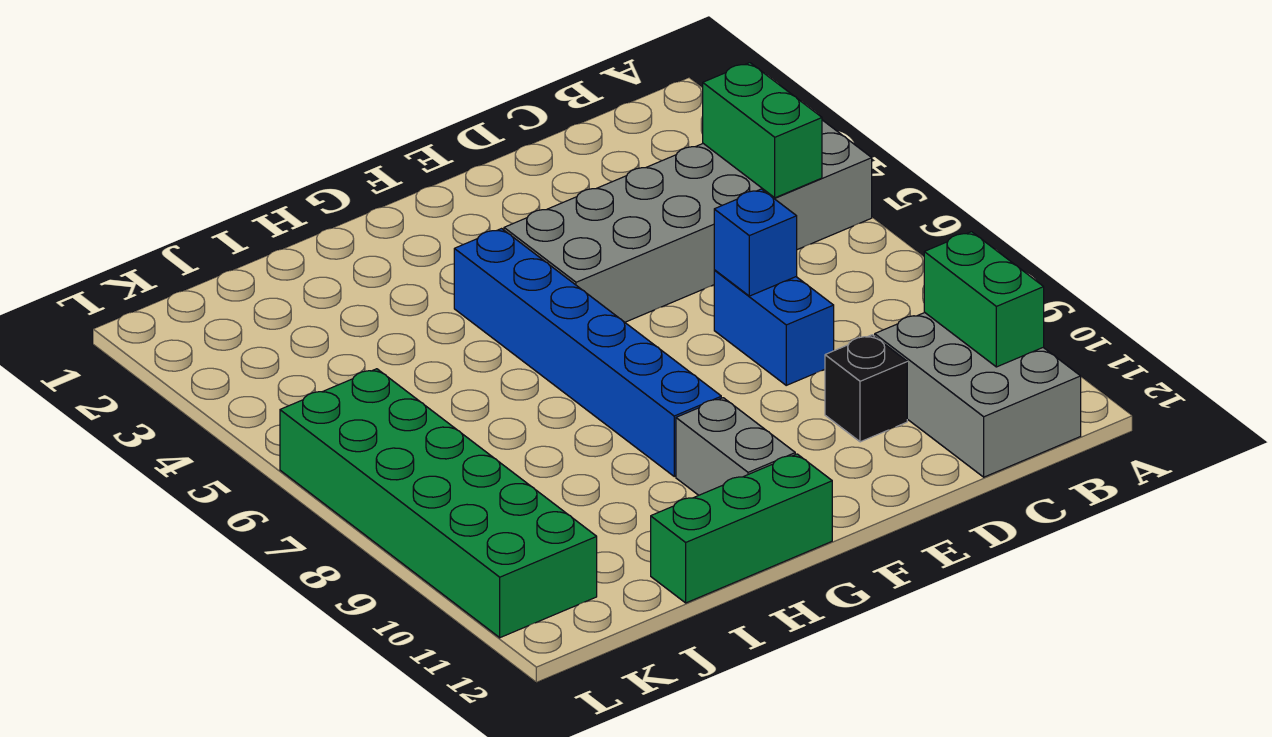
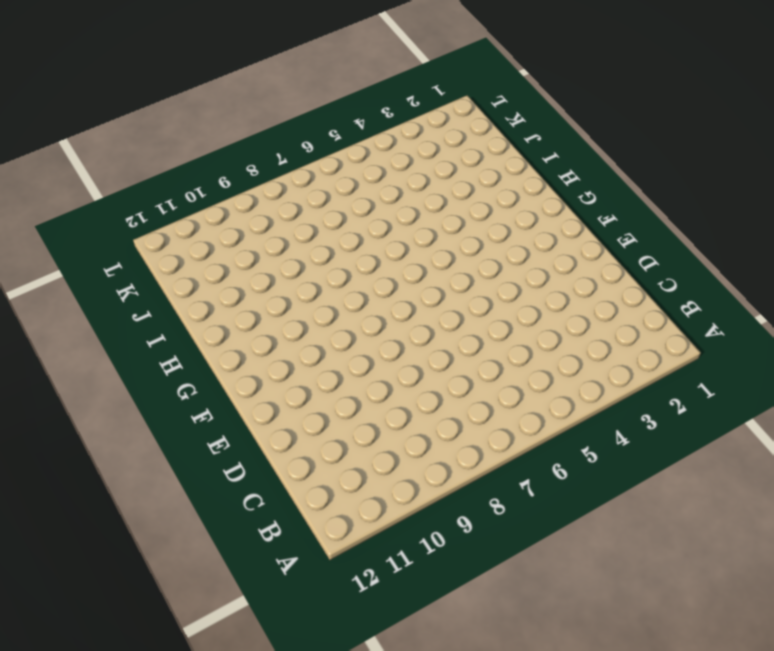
none -> grey brick A4:F5 level 1
none -> grey brick B10:C12 level 1

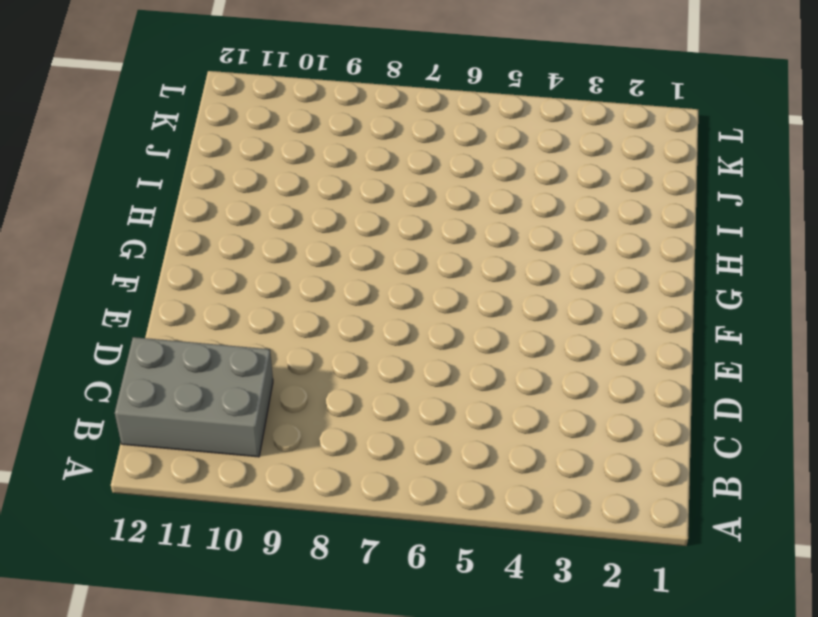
none -> grey brick A4:F5 level 1
none -> blue brick D7:D8 level 1

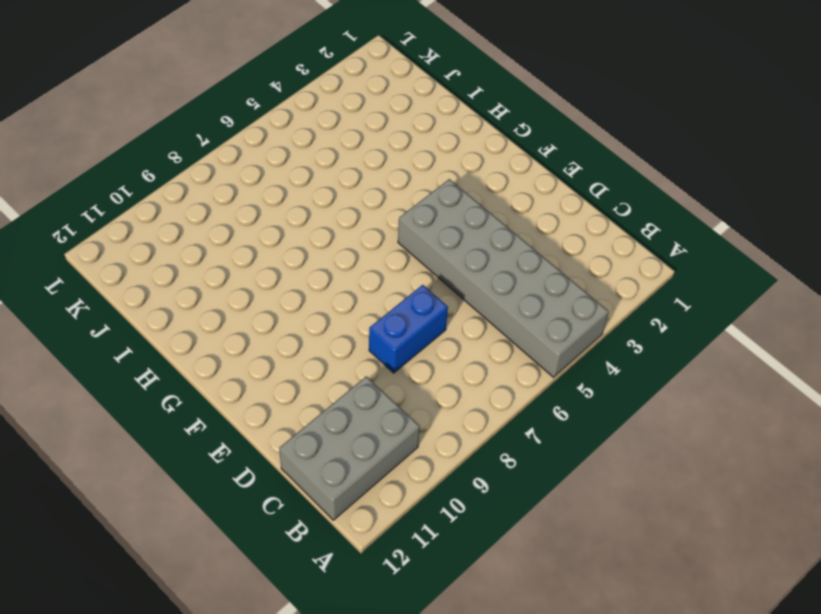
none -> black brick D10 level 1
none -> blue brick G4:G9 level 1

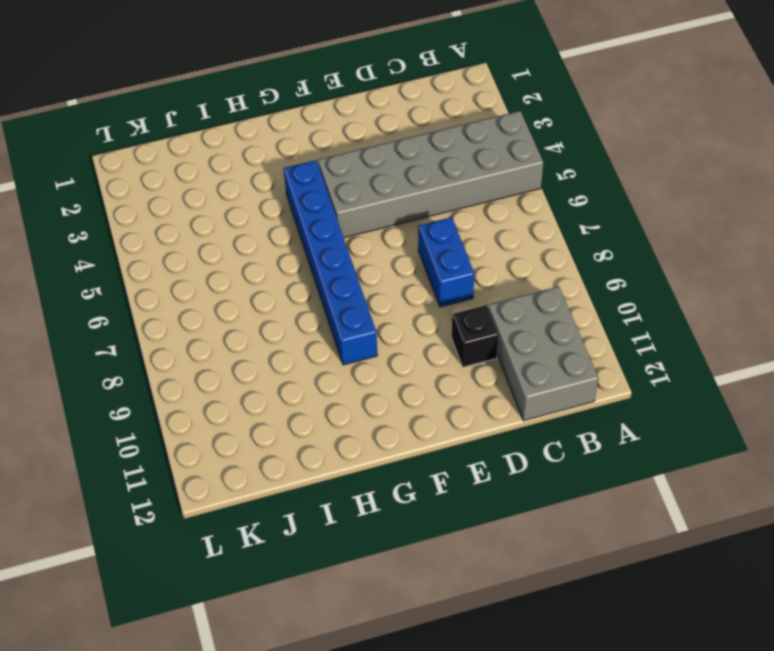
none -> grey brick G10:G11 level 1
none -> green brick G12:I12 level 1

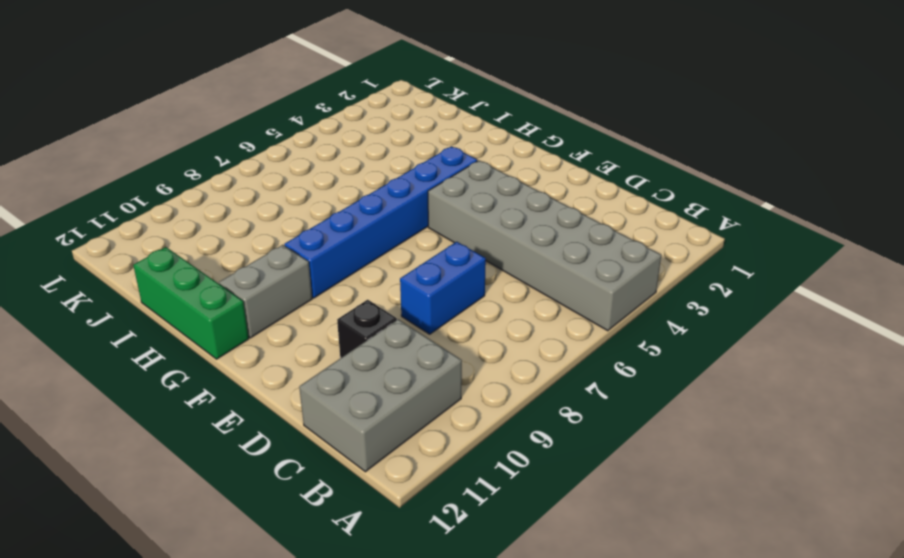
none -> green brick K6:L11 level 1
none -> green brick B4:B5 level 2

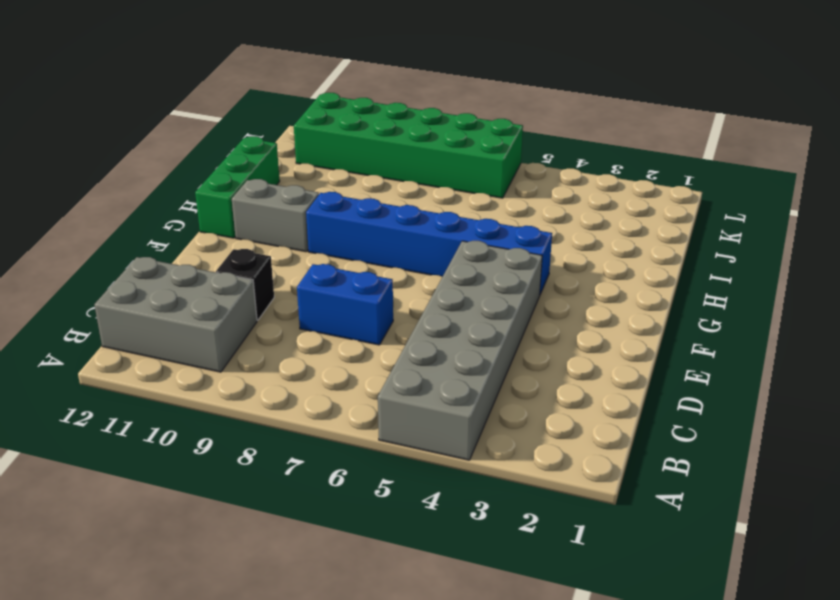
none -> green brick B4:B5 level 2
none -> green brick B10:B11 level 2

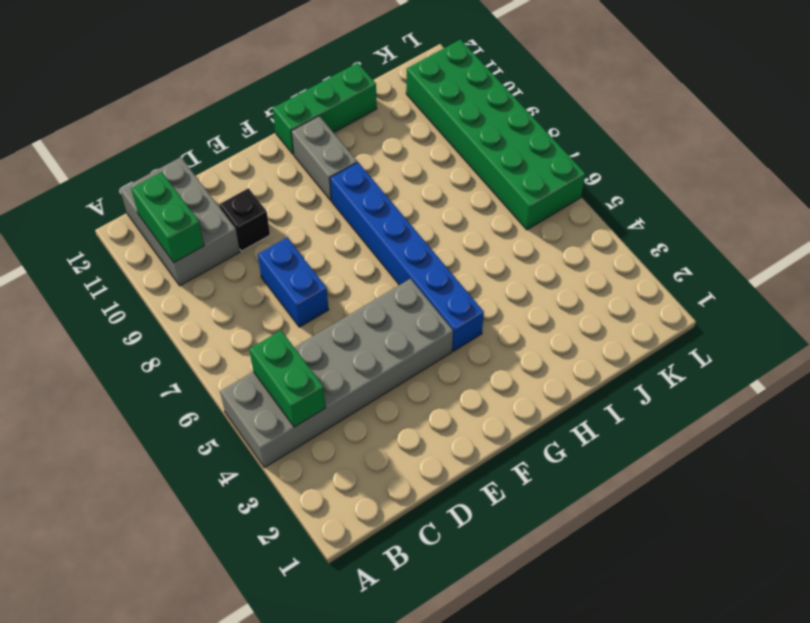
none -> blue brick D7 level 2

